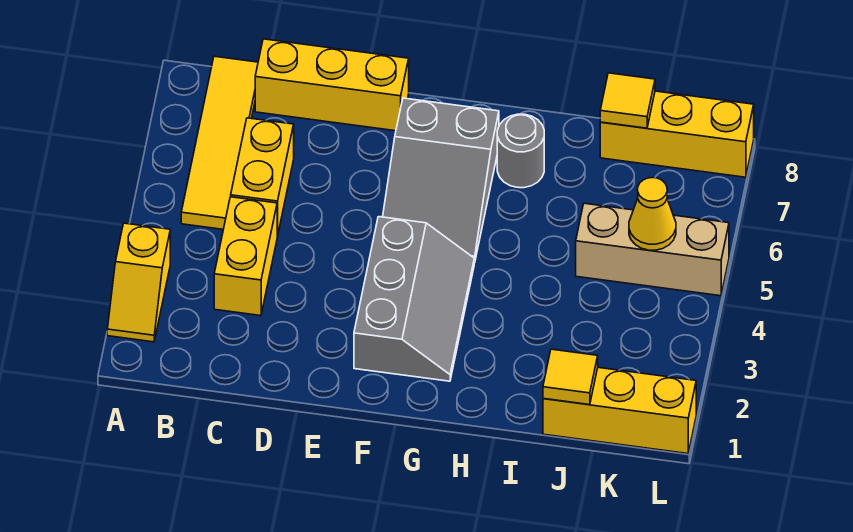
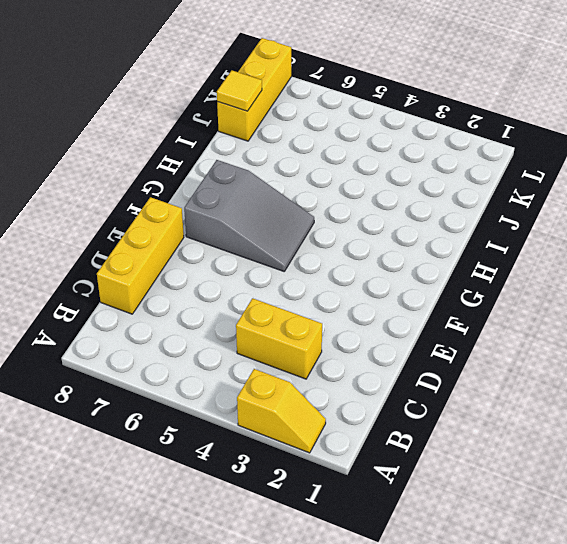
none -> yellow tile B5:B8 level 1
none -> yellow brick C5:C6 level 1
none -> grey slope F2:G4 level 1 top F

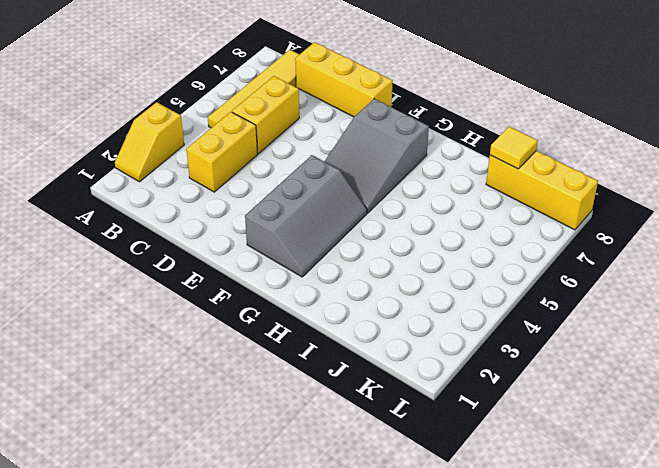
none -> grey round brick H7 level 1
none -> yellow brick J1:L1 level 1
none -> tan brick J5:L5 level 1

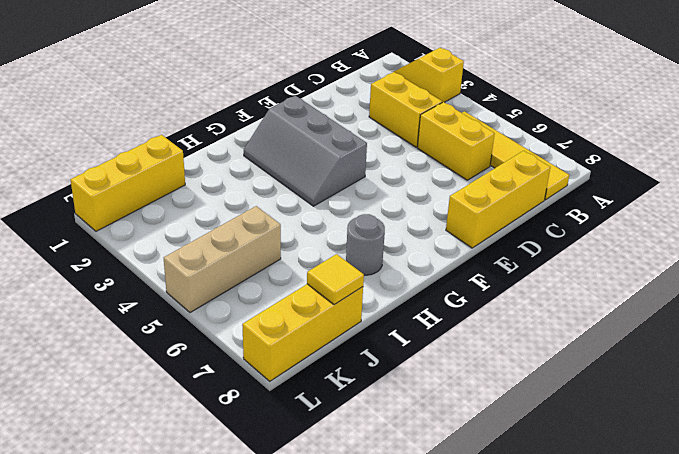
none -> grey slope F5:G7 level 1 top 7
none -> yellow tile J1 level 2
none -> yellow cone K5 level 2

